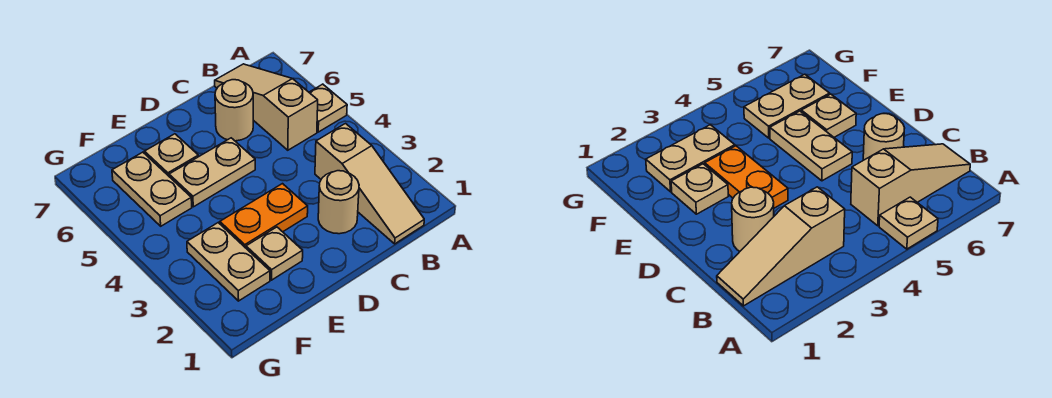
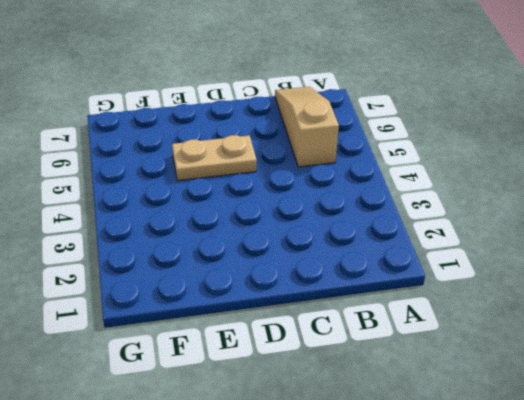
none -> tan plate A5 level 1
none -> tan slope B1:B3 level 1 top 3

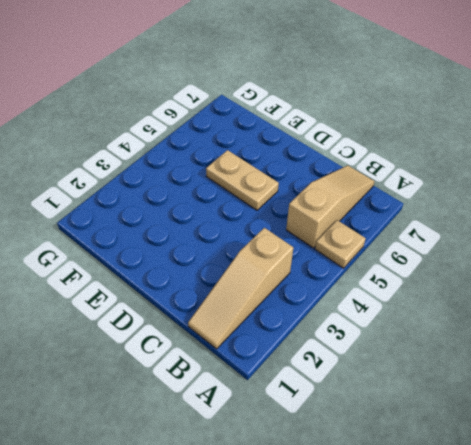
none -> tan round brick C2 level 1
none -> tan round brick C6 level 1

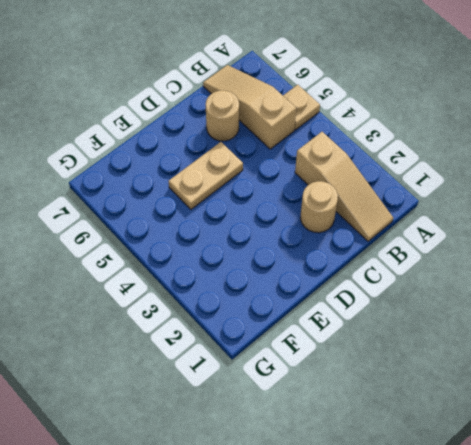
none -> orange plate D3:E3 level 1
none -> tan plate E2 level 1

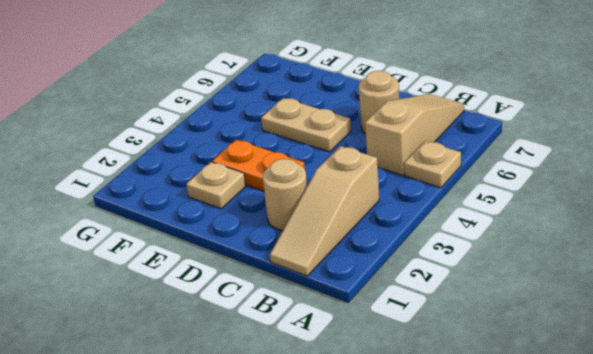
none -> tan plate E6 level 1
none -> tan plate F2:F3 level 1

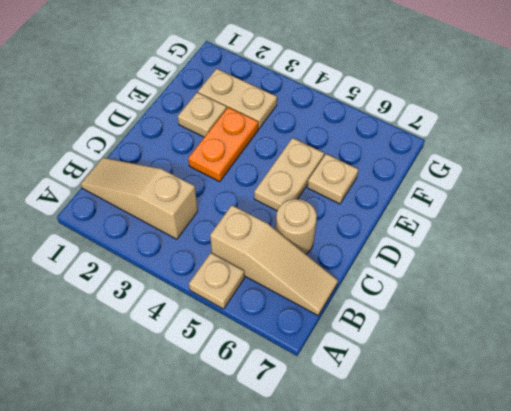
none -> tan round brick C2 level 1
none -> tan plate F5:F6 level 1

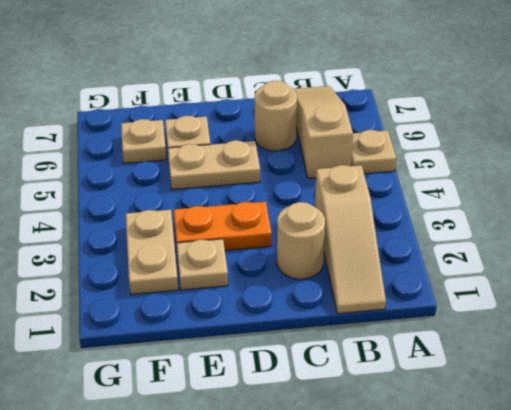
tan plate F6 level 1 -> tan plate F5:F6 level 1

